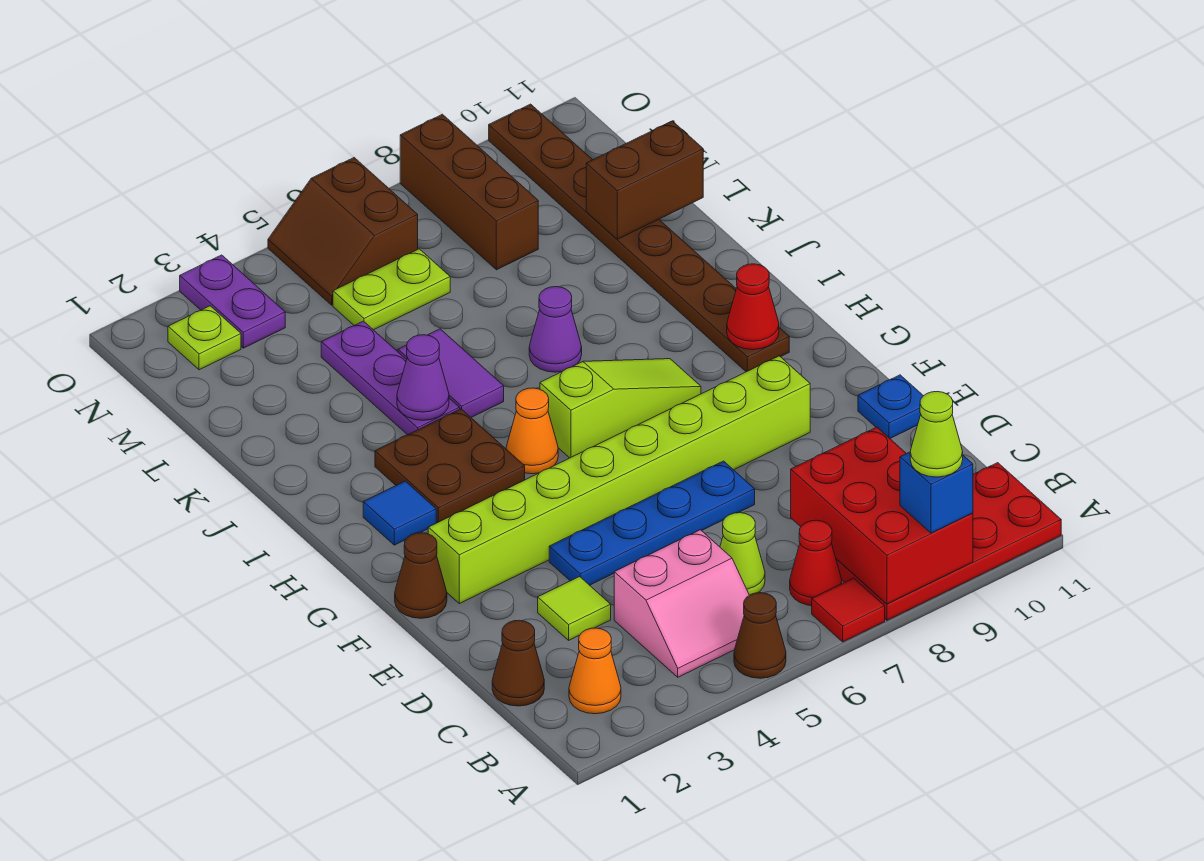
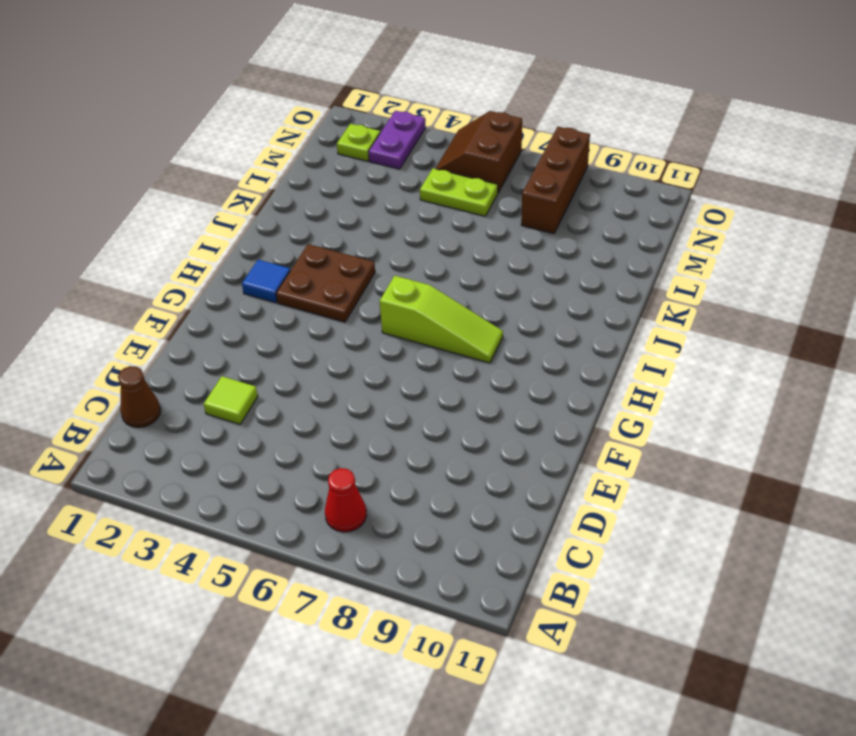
none -> brown cone A5 level 1
none -> red tile A7 level 1
none -> red plate A8:B11 level 1
none -> orange cone B2 level 1

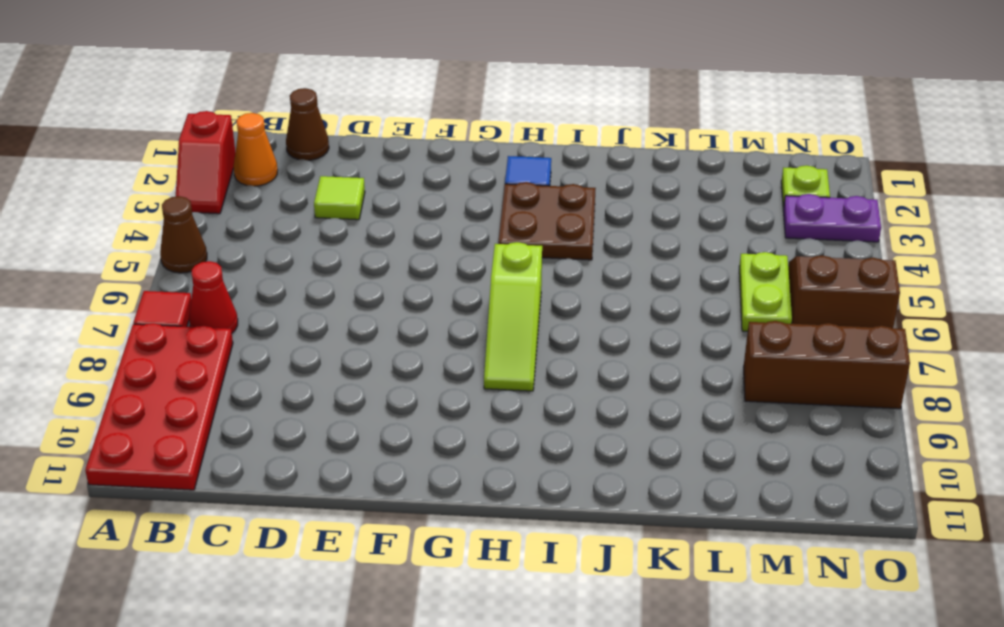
red slope A2:A3 level 1 top 2 -> none
none -> pink slope B4:C5 level 1 top C
none -> lime cone C6 level 1
none -> blue plate E4:E7 level 1
none -> blue plate E11 level 1

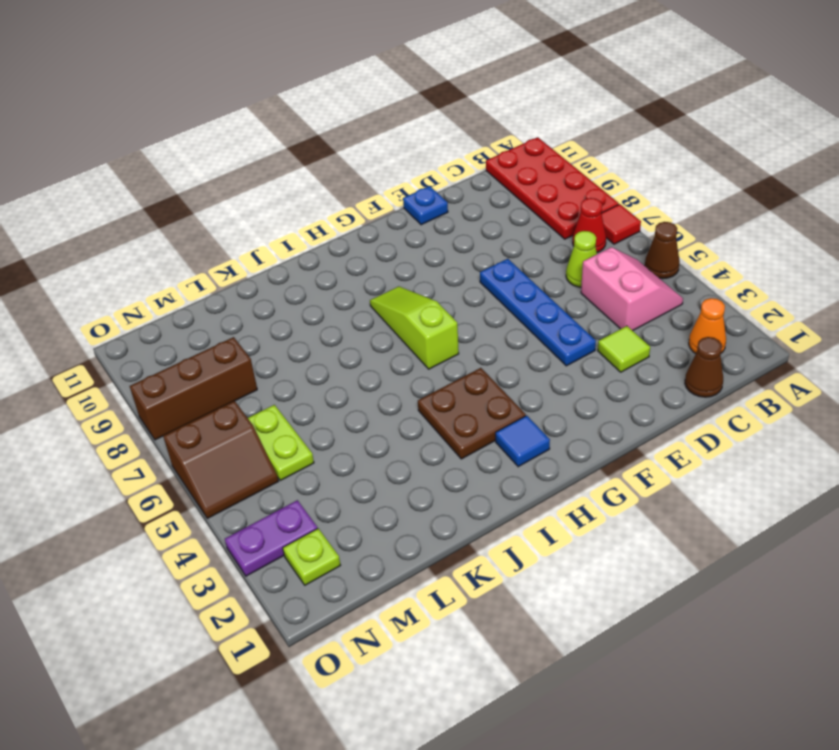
none -> brown cone F1 level 1
none -> lime brick F2:F9 level 1
none -> orange cone H5 level 1
none -> brown plate H10:O10 level 1

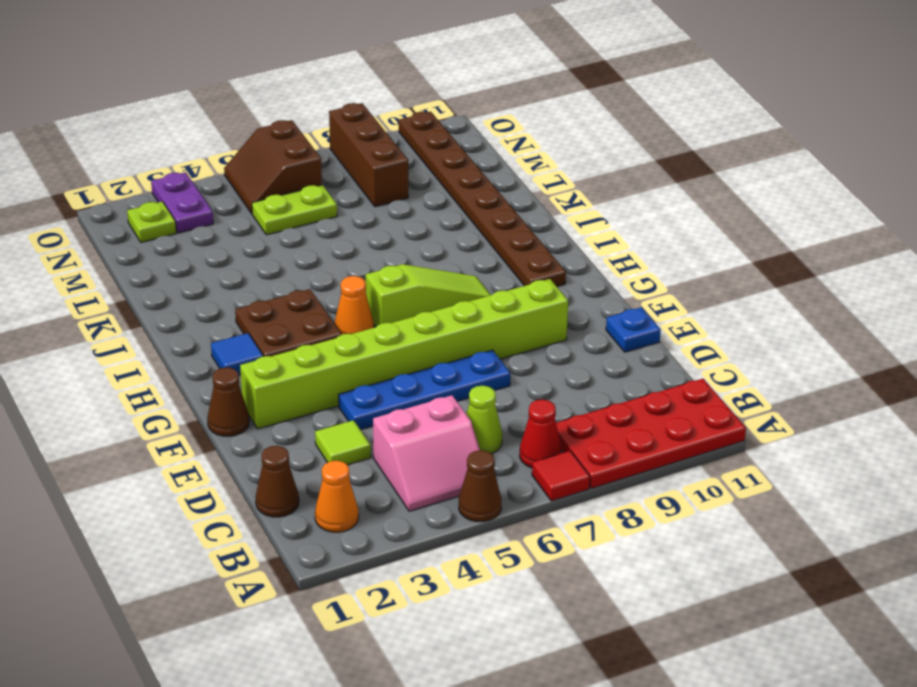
none -> purple plate J4:L4 level 1
none -> purple tile J5:K5 level 1
none -> purple cone J7 level 1
none -> red brick A8:C9 level 2

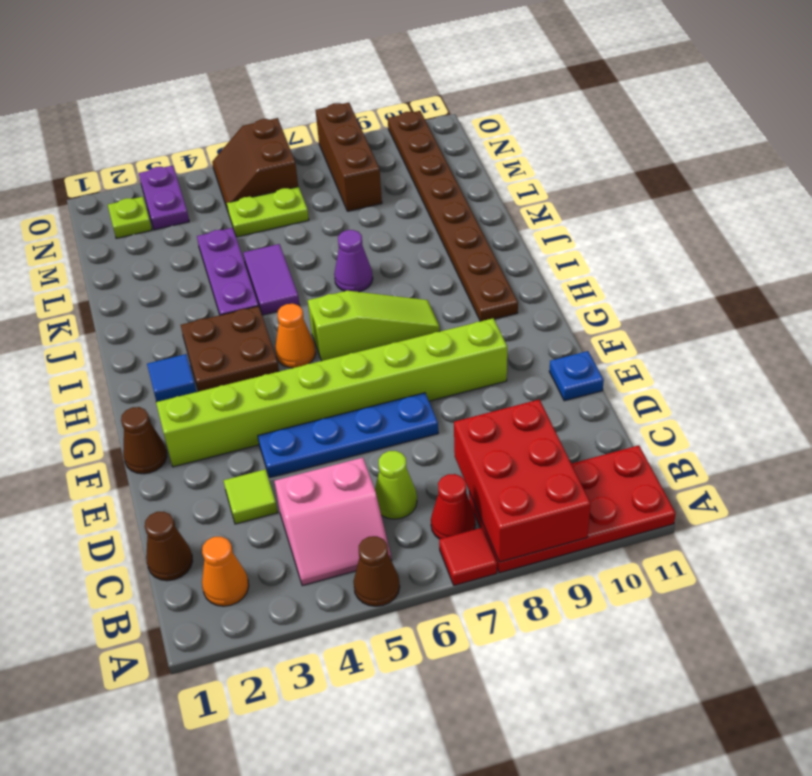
none -> red cone H10 level 2
none -> purple cone J4 level 2
none -> brown brick L10:L11 level 2
none -> blue brick A9 level 3

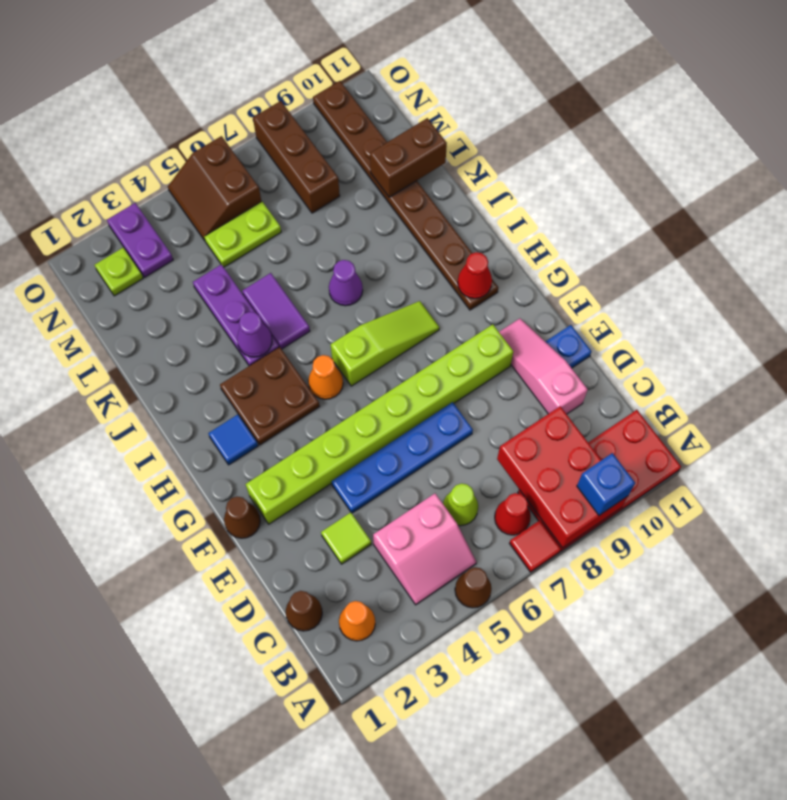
pink slope D10:F10 level 1 top D -> none
none -> lime cone A9 level 4

